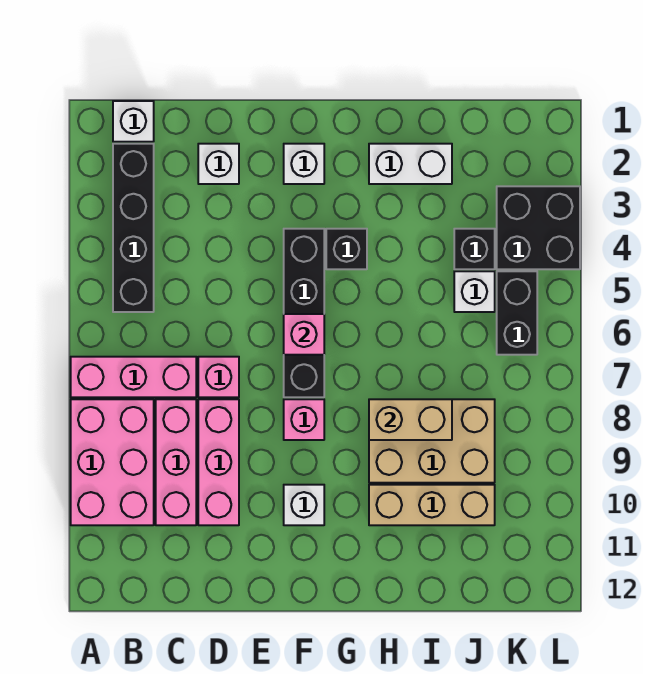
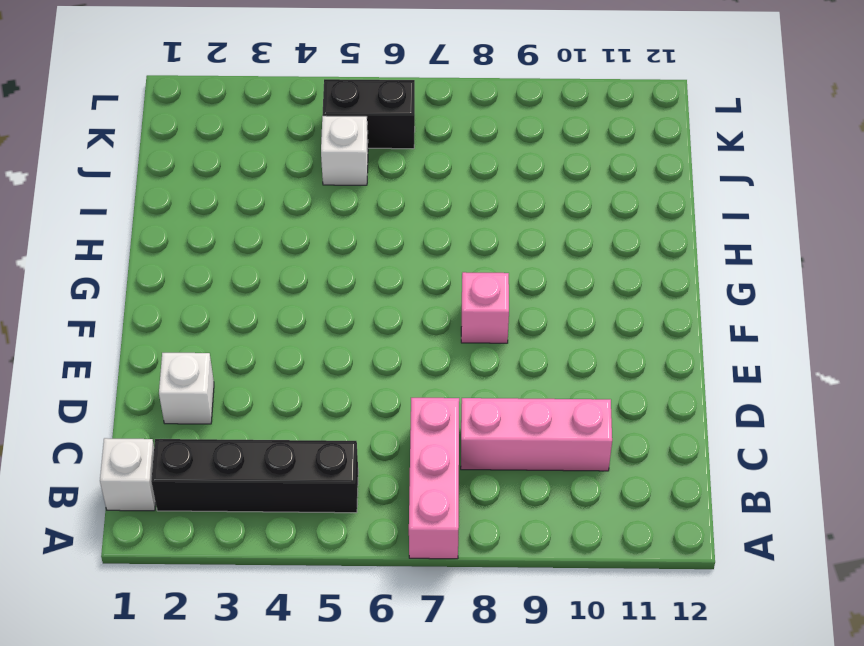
none -> pink brick A8:B10 level 1
none -> pink brick D7 level 1
none -> pink brick D8:D10 level 1

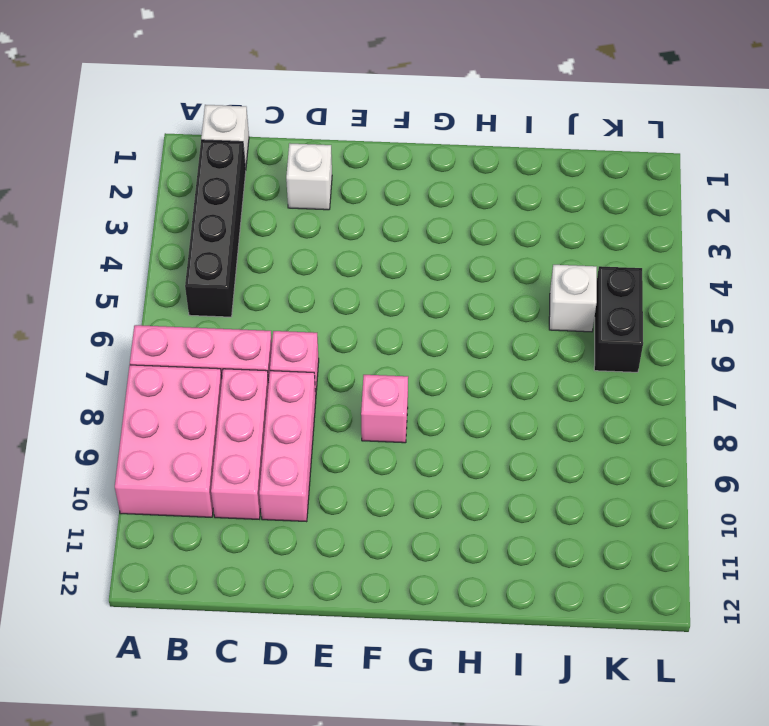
none -> white brick F2 level 1
none -> black brick F4:F7 level 1
none -> white brick F10 level 1

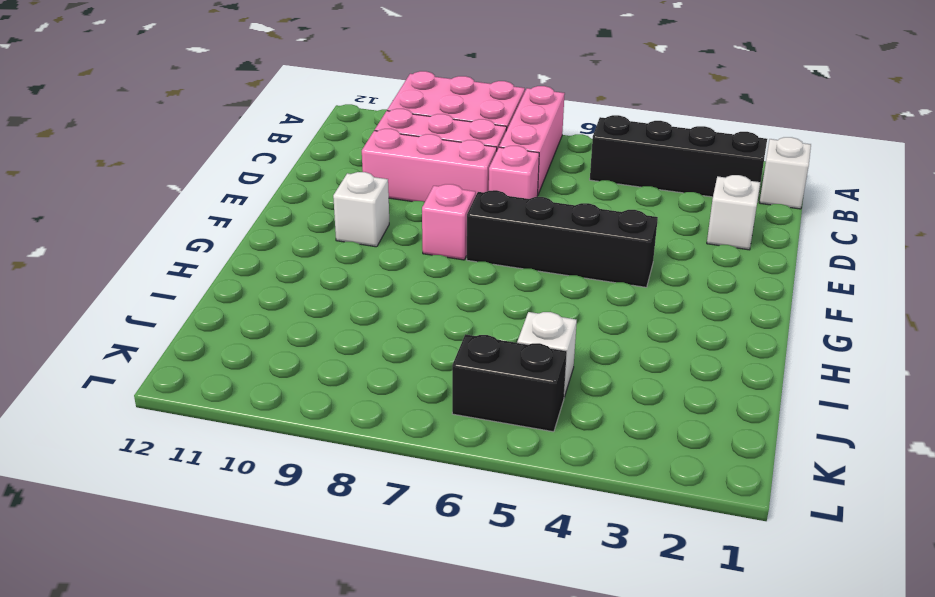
none -> white brick F2 level 1
none -> black brick G4 level 1
none -> white brick H2:I2 level 1

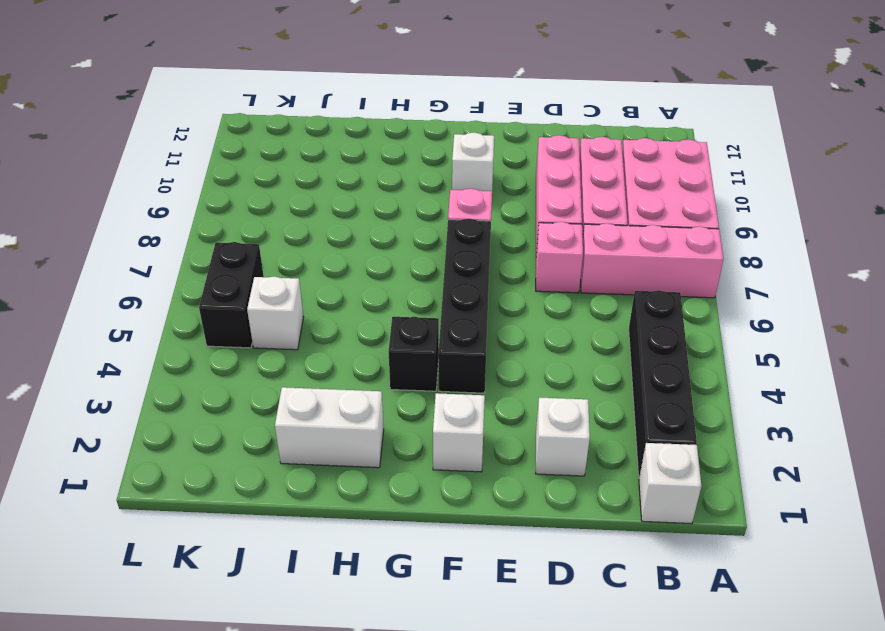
none -> tan brick H8:J9 level 1
none -> tan brick H10:J10 level 1
none -> black brick J4 level 1

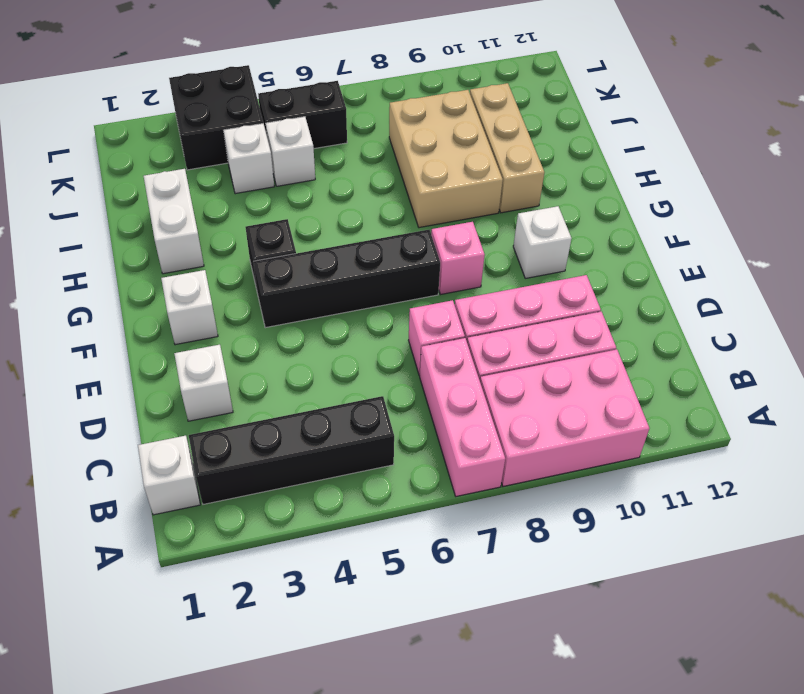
white brick J4 level 1 -> black brick J4 level 1
none -> pink brick F6 level 2
none -> tan brick H8:I8 level 2

